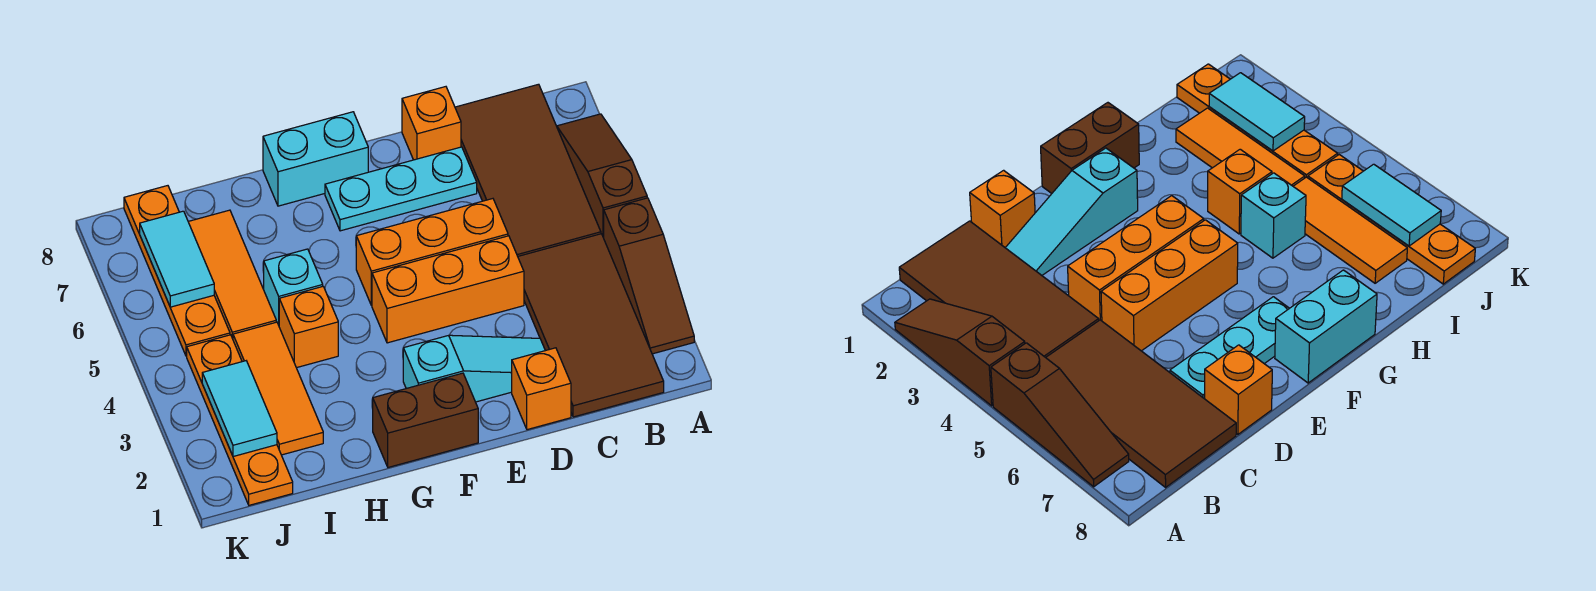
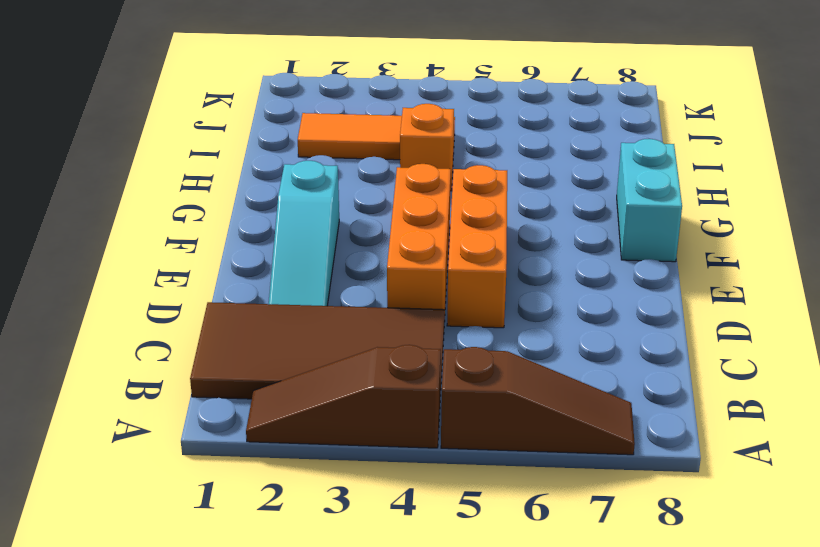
none -> brown tile B5:C8 level 1
none -> orange brick D1 level 1
none -> cyan plate D7:F7 level 1

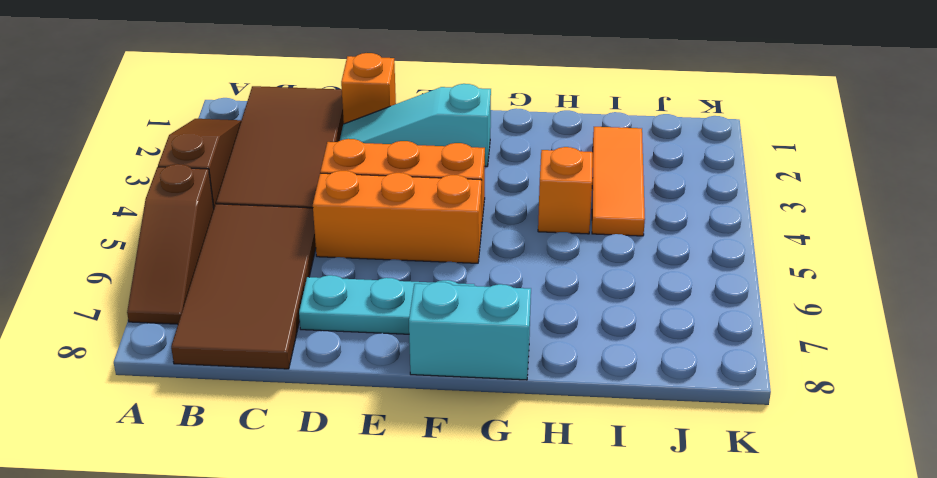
none -> orange brick D8 level 1
none -> brown brick F1:G1 level 1
none -> cyan brick H5 level 1

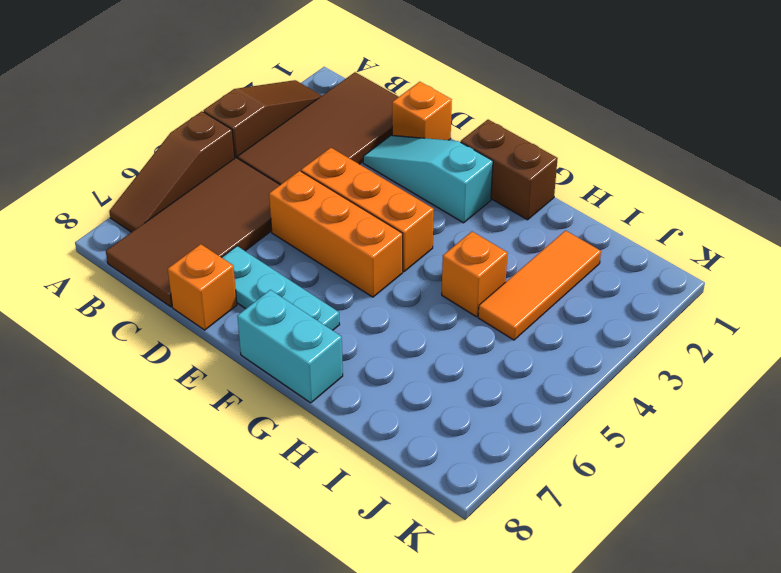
none -> cyan brick H5 level 1
none -> orange tile I5:I7 level 1
none -> orange plate J1:J4 level 1

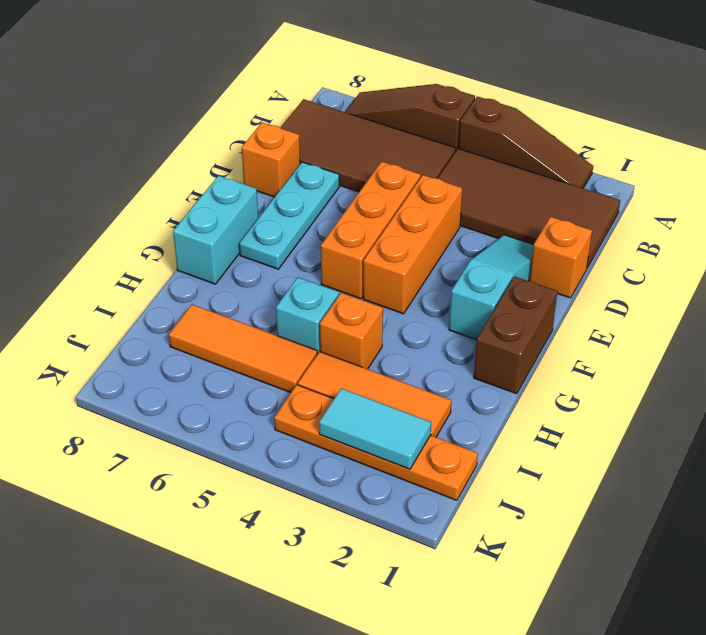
none -> orange plate J5:J8 level 1
none -> cyan tile J6:J7 level 2

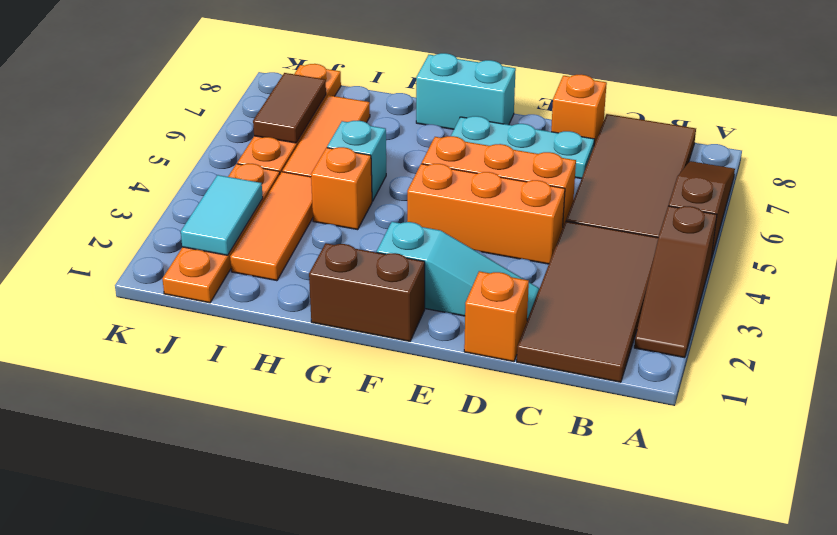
brown tile J6:J7 level 2 -> cyan tile J6:J7 level 2

